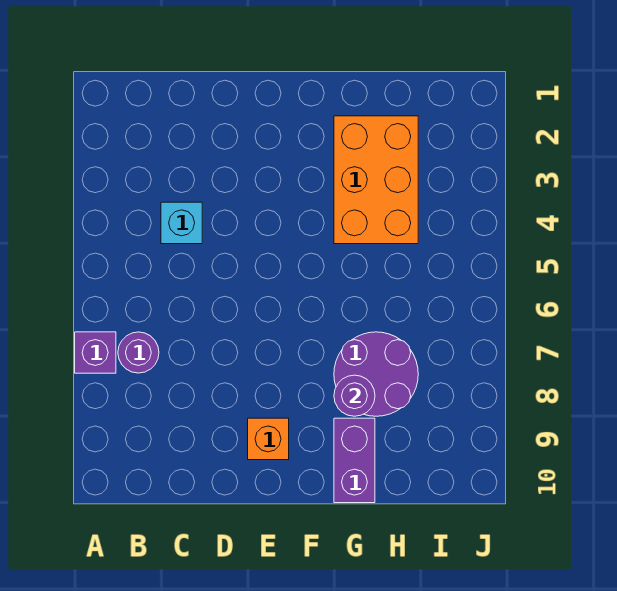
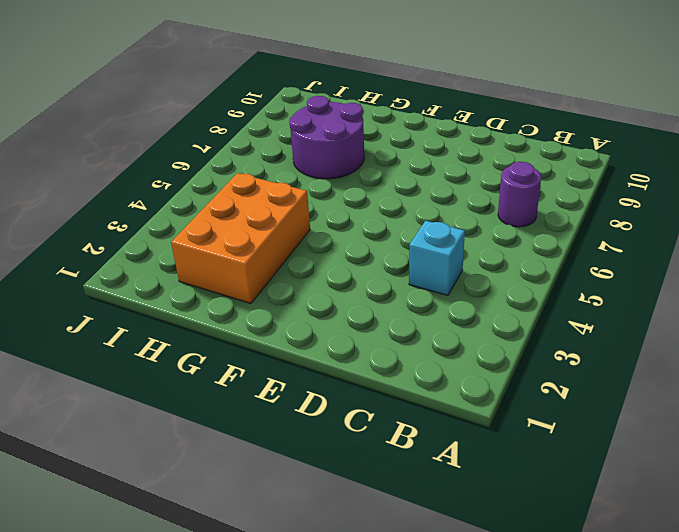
none -> purple brick A7 level 1
none -> orange brick E9 level 1

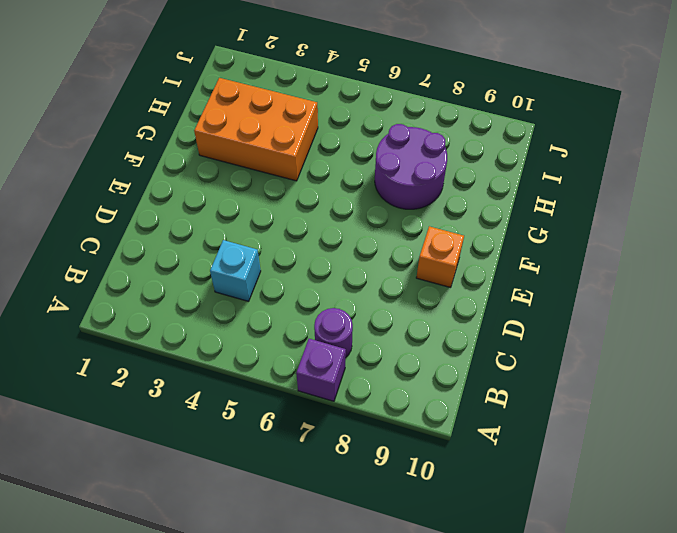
none -> purple brick G9:G10 level 1
none -> purple round brick G8 level 2

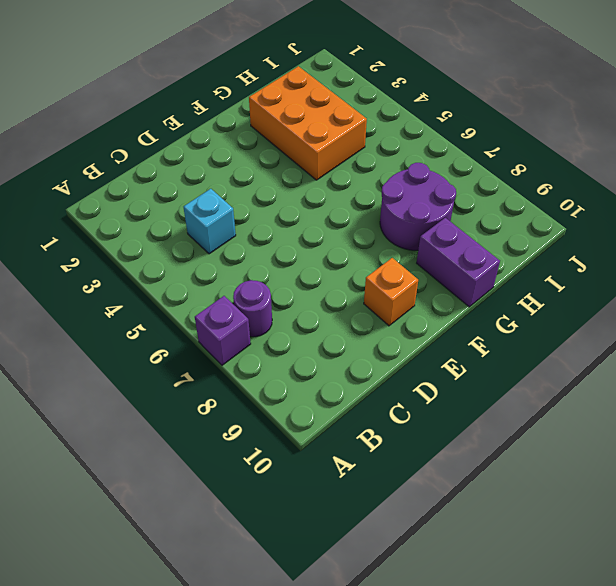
none -> purple round brick G8 level 2

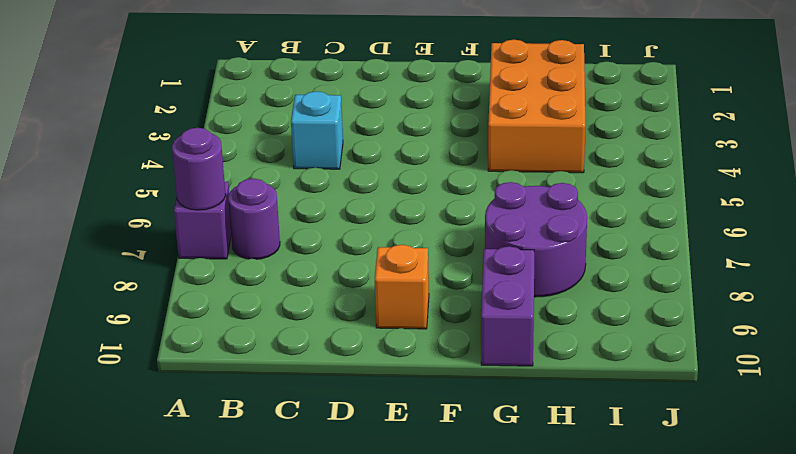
purple round brick A7 level 2 -> purple round brick G8 level 2

